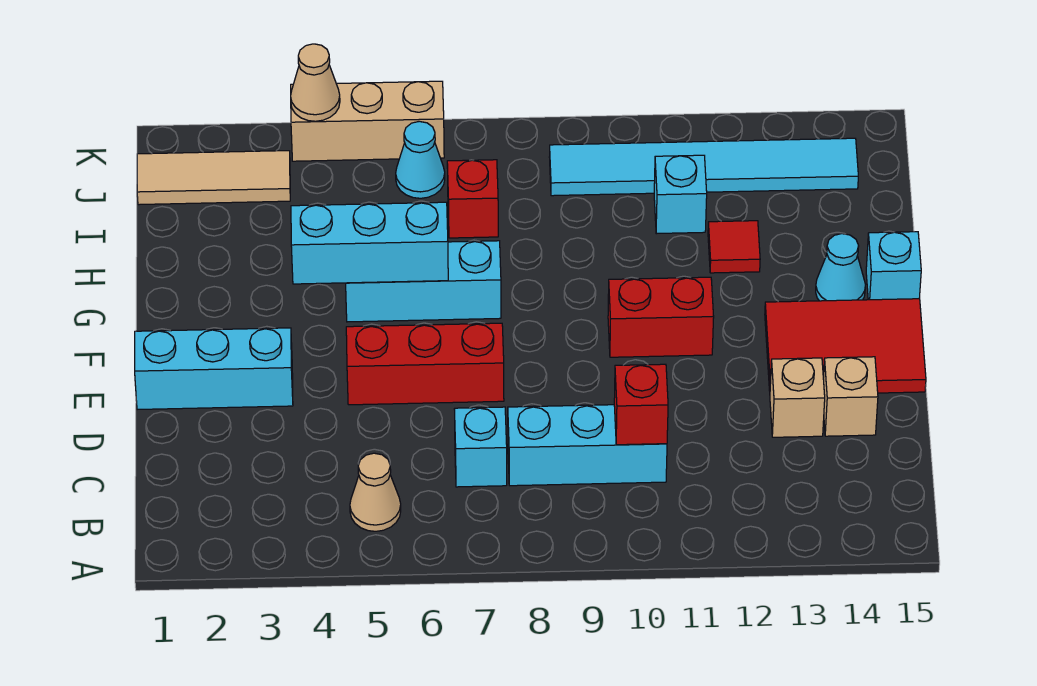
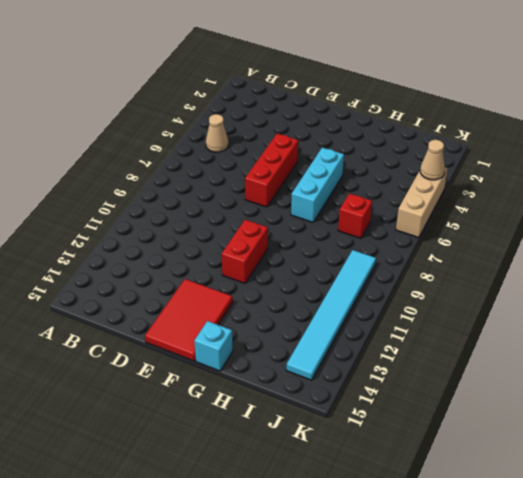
none -> cyan brick C7 level 1
none -> cyan brick C8:C10 level 1
none -> tan brick D13 level 1

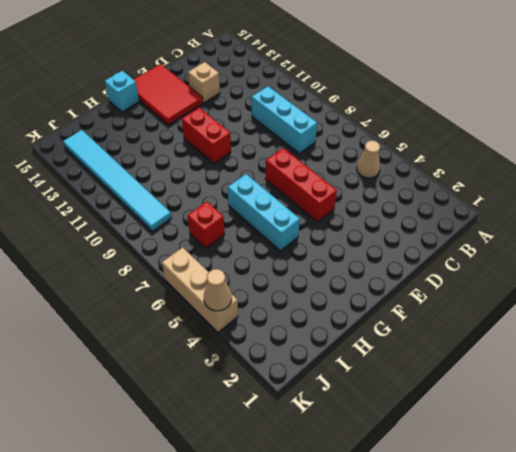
none -> cyan brick C7 level 1
none -> tan brick D14 level 1
none -> cyan brick E1:E3 level 1

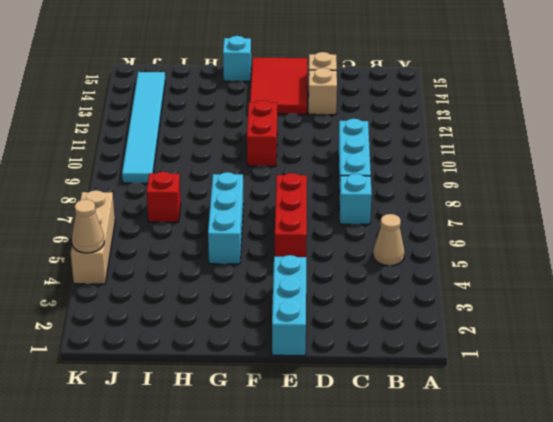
none -> cyan cone G14 level 1
none -> red tile H12 level 1
none -> cyan brick I11 level 1

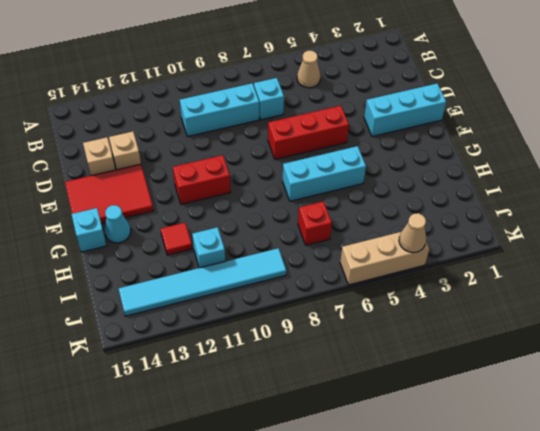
none -> tan tile J1:J3 level 1
none -> cyan cone J6 level 1
none -> red brick C10 level 2

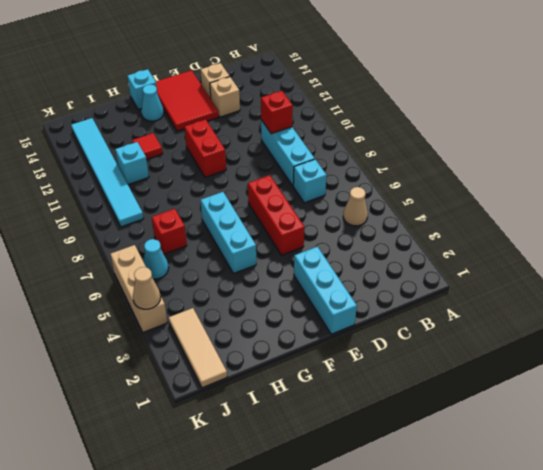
none -> cyan brick G4:G6 level 2

